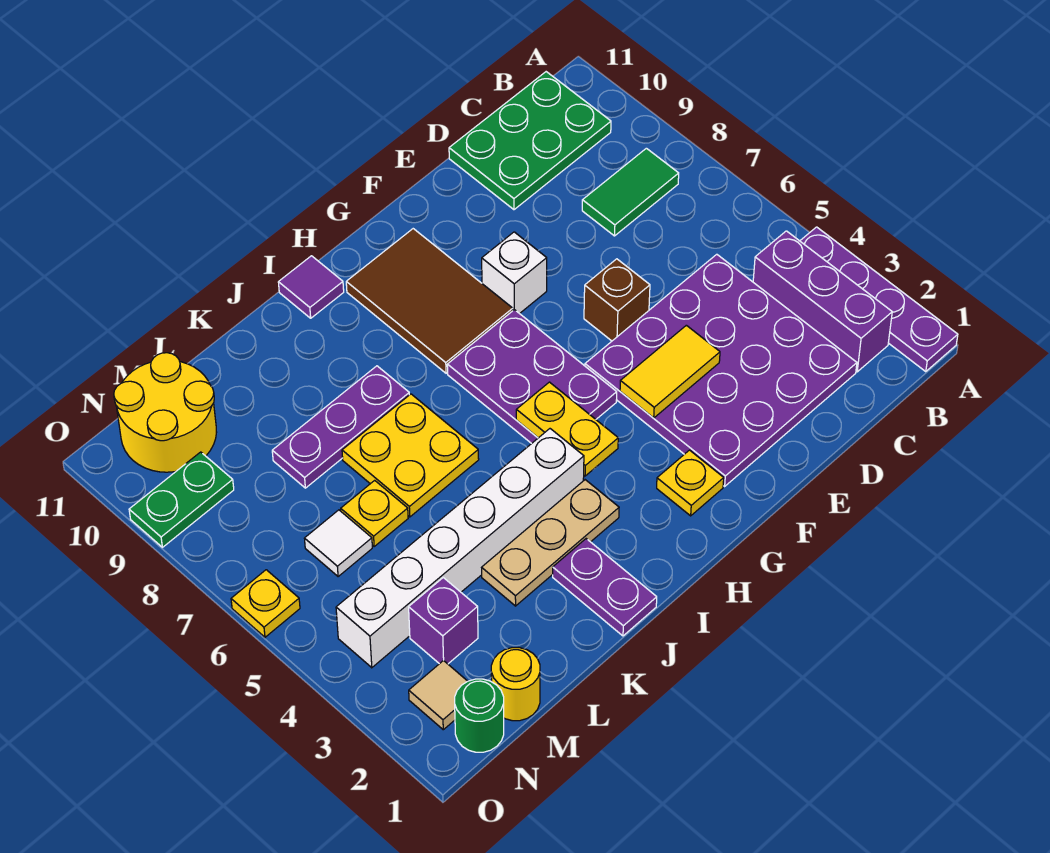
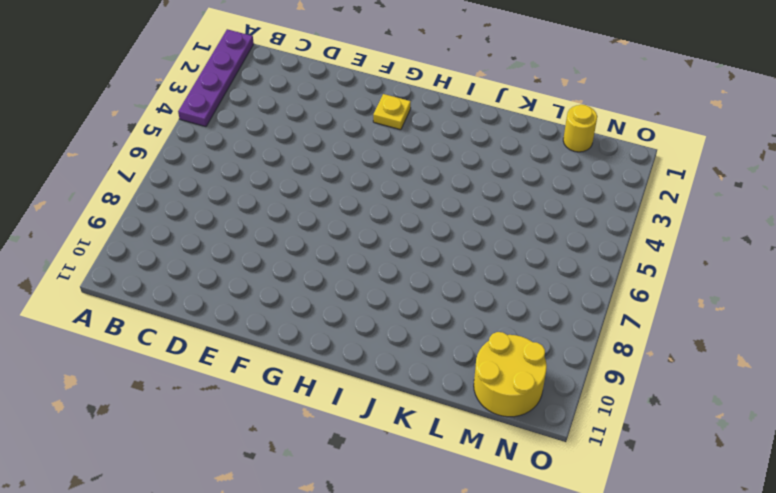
none -> purple brick B2:B4 level 1
none -> green tile B8:C8 level 1
none -> green plate B10:D11 level 1

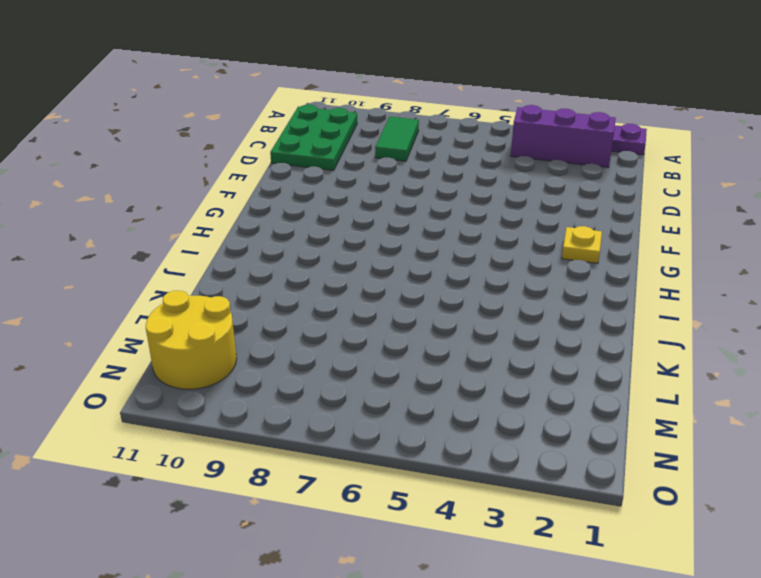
none -> purple plate C2:F5 level 1
none -> brown brick E6 level 1
none -> white brick F8 level 1

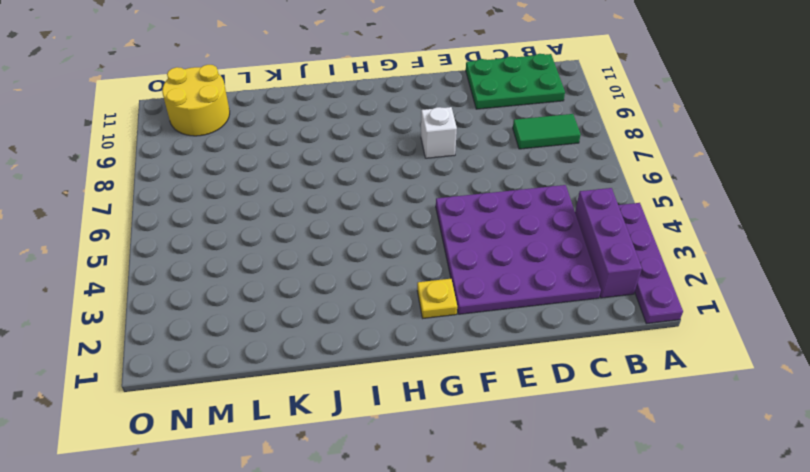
none -> brown brick E6 level 1
none -> purple plate G5:H7 level 1
none -> brown tile G8:H10 level 1

